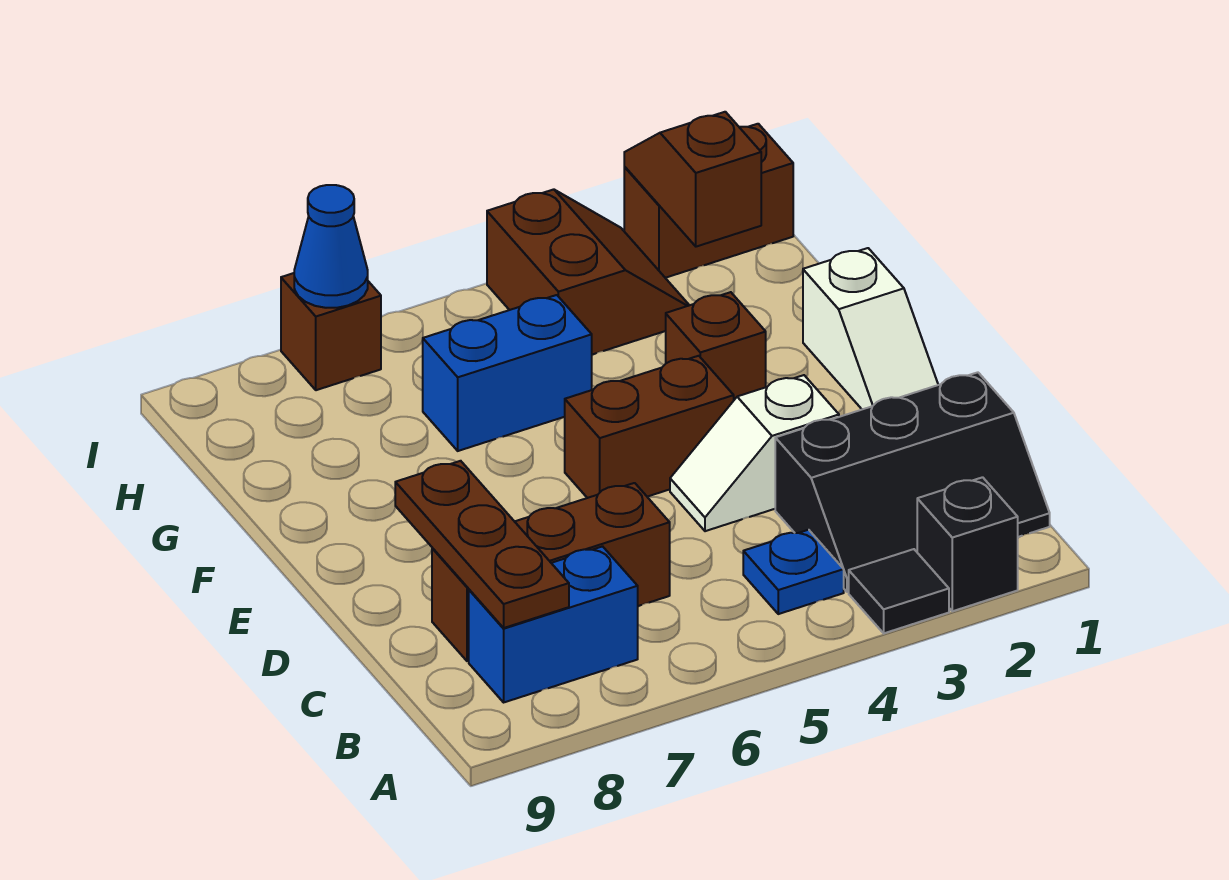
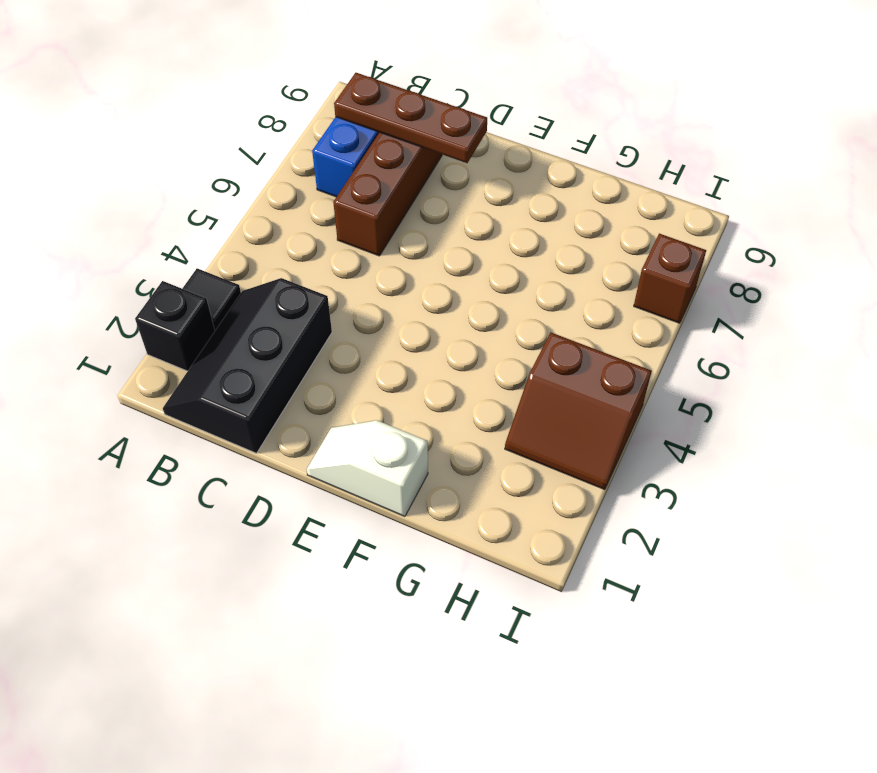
none -> blue plate B4 level 1
none -> white slope D3:D4 level 1 top 3
none -> brown brick E4:E5 level 1

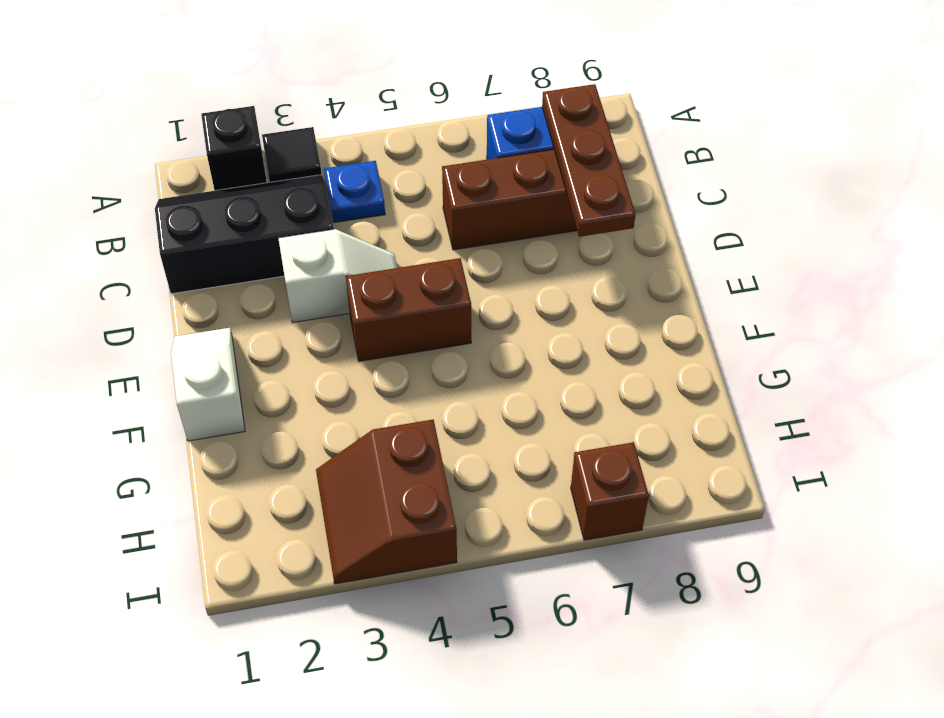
none -> brown brick F3 level 1
none -> blue brick G5:G6 level 1
none -> brown brick I1:I2 level 1

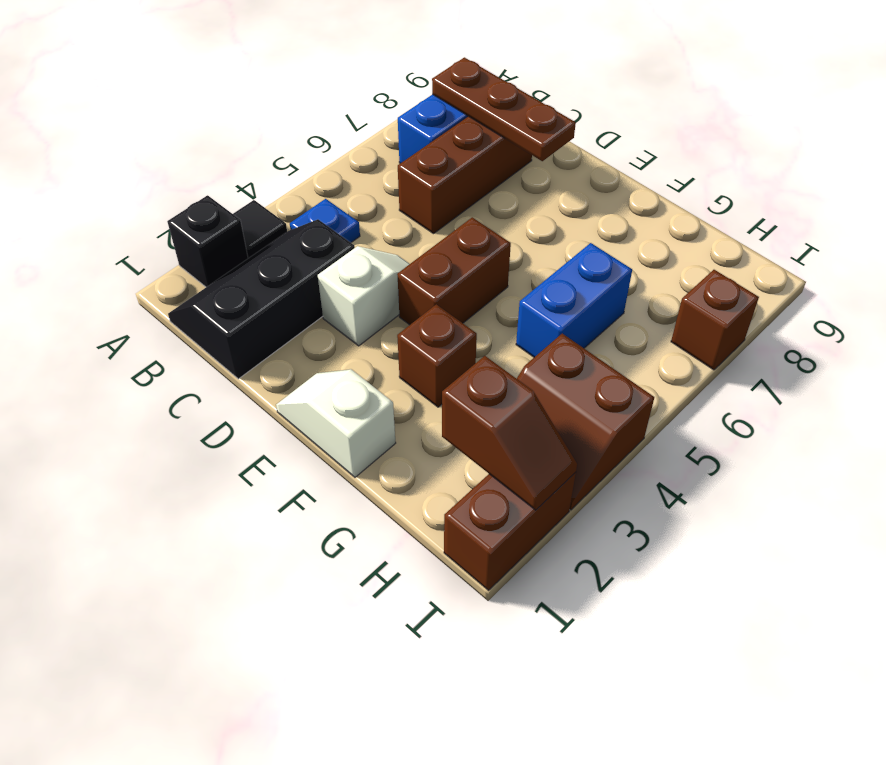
none -> blue cone I7 level 2

